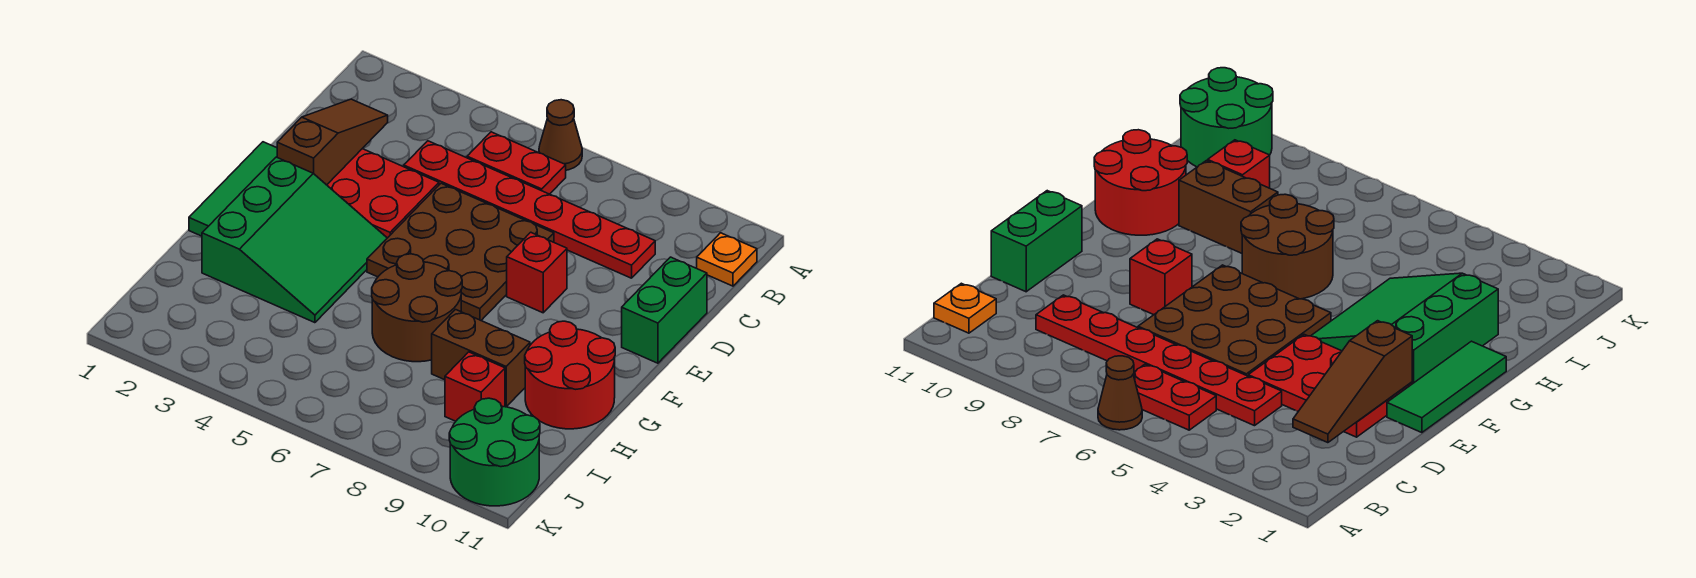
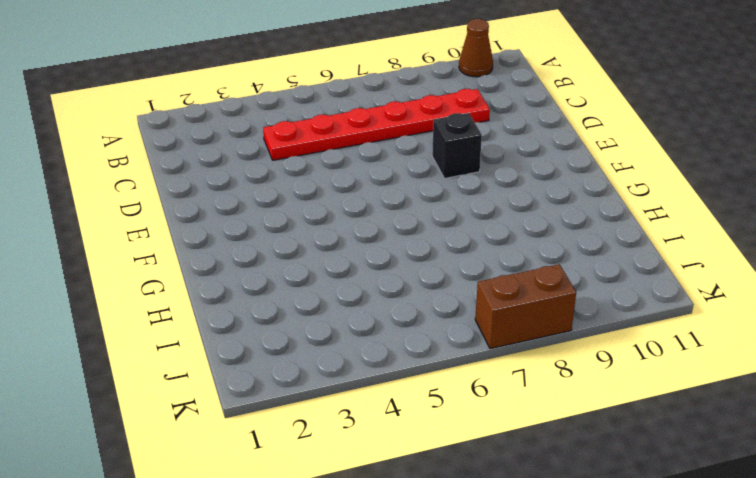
brown cone A10 level 1 -> brown cone A6 level 1
black brick E8 level 1 -> red brick E8 level 1
brown brick K7:K8 level 1 -> brown brick H8:H9 level 1
none -> red plate B5:B6 level 1
none -> orange plate B11 level 1
none -> red plate D2:E4 level 1

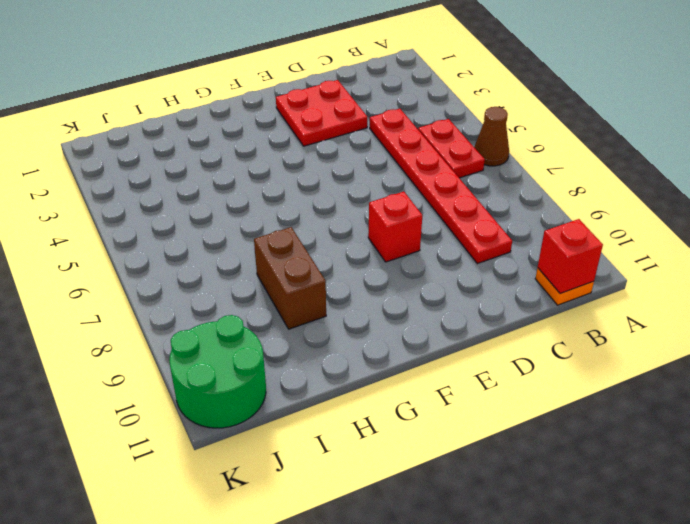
red brick B11 level 2 -> red brick I9 level 1
red plate D2:E3 level 1 -> red plate D2:E4 level 1
none -> brown plate D5:F7 level 1
none -> green brick D11:E11 level 1
none -> green tile E1:G1 level 1

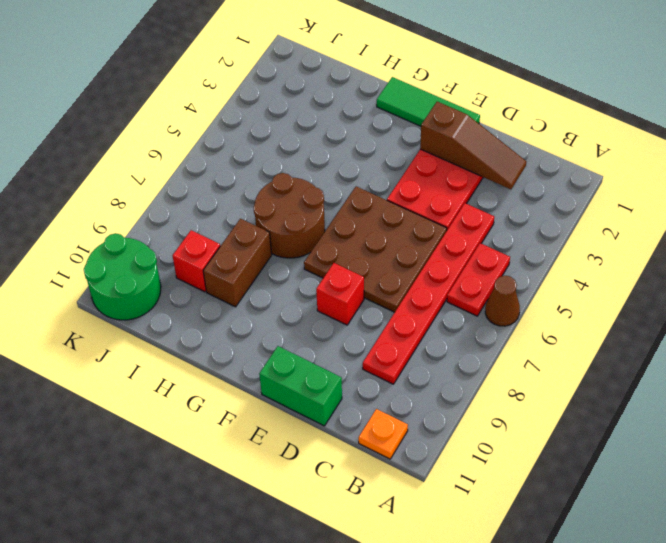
none -> green slope F2:H4 level 1 top 2
none -> red round brick G10:H11 level 1

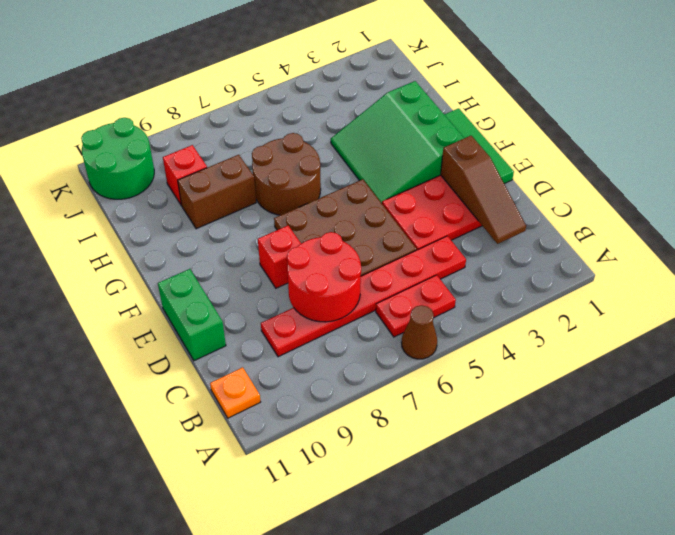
red round brick C7:D8 level 2 -> red round brick G10:H11 level 1

